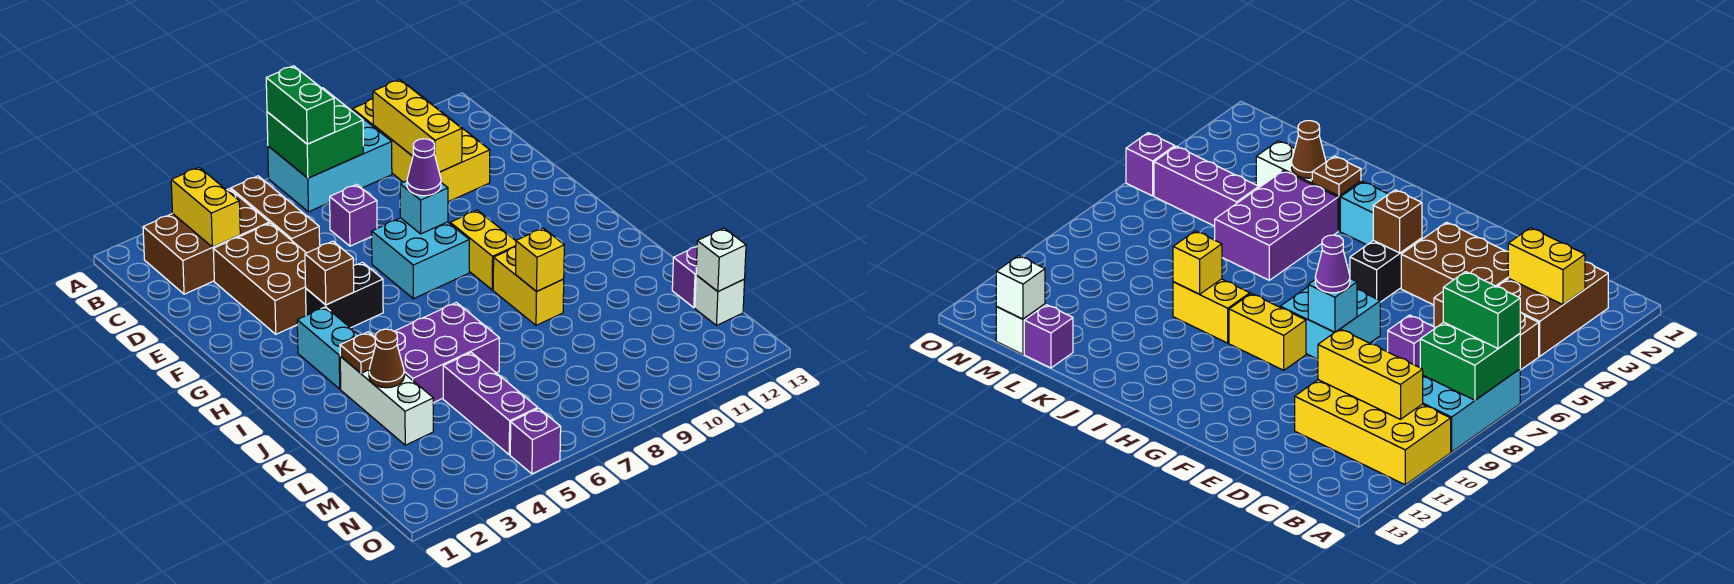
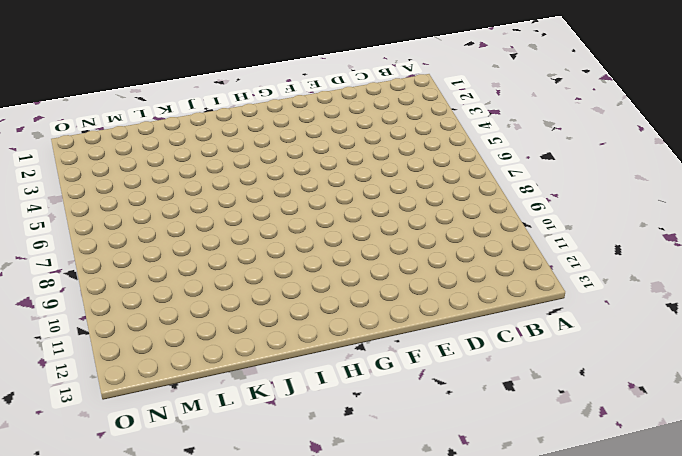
none -> cyan brick A7:B9 level 1
none -> yellow brick A10:D11 level 1
none -> brown brick B2:C4 level 1

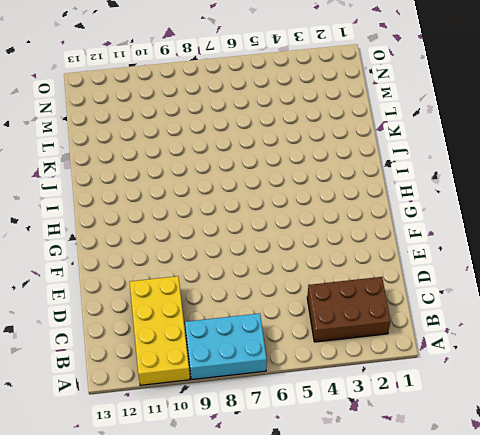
none -> brown brick B5:D5 level 1
none -> brown brick D3:F4 level 1
none -> purple brick D7 level 1

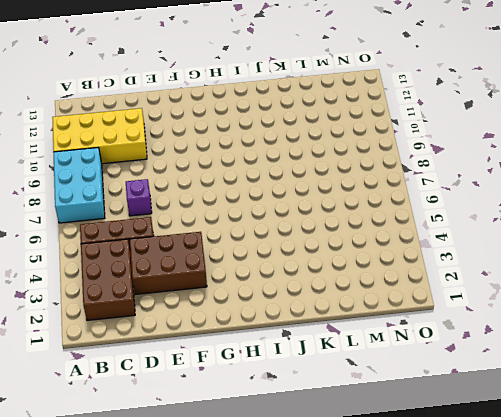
none -> cyan brick F7:G8 level 1
none -> black brick G4:G5 level 1
none -> yellow brick G9:H9 level 1

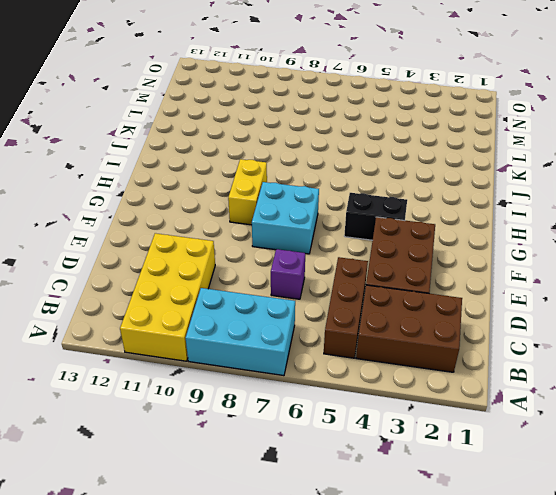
none -> cyan brick H3:I3 level 1
none -> yellow brick I9:J9 level 1
none -> white brick J3:L3 level 1

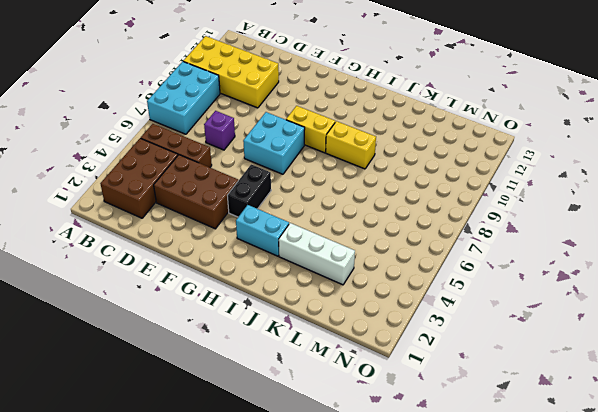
none -> purple brick J4:K6 level 1
none -> purple brick L5:N5 level 1
none -> purple brick L13 level 1

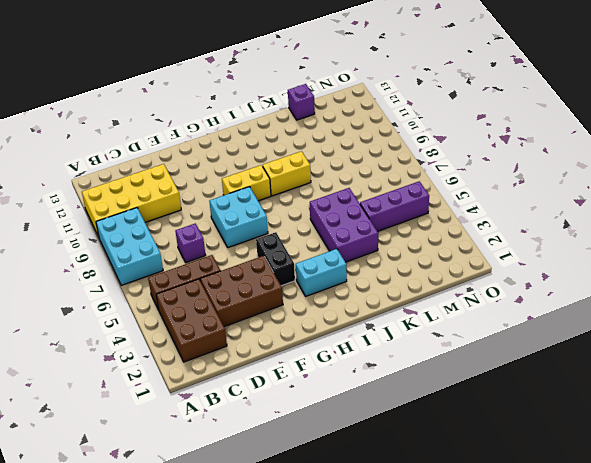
none -> white brick J3:L3 level 1
none -> white brick M13 level 1
none -> purple brick O5 level 1

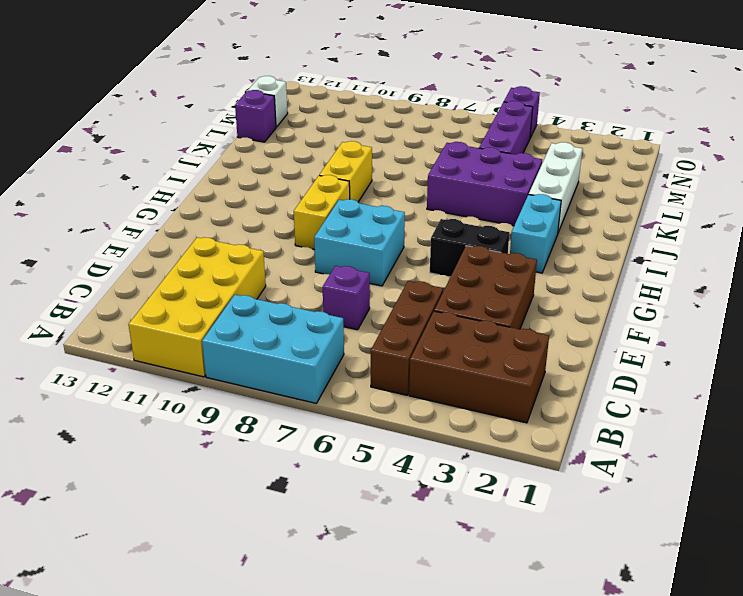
none -> green brick A7:B8 level 2
none -> yellow brick B3:C3 level 2
none -> yellow brick B10:D10 level 2

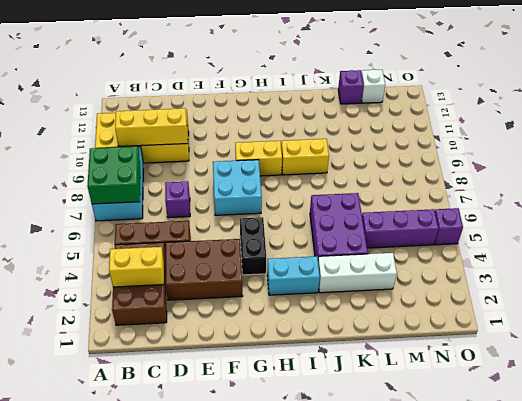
none -> cyan brick F8 level 2
none -> brown brick G4 level 2
none -> brown plate J3 level 2

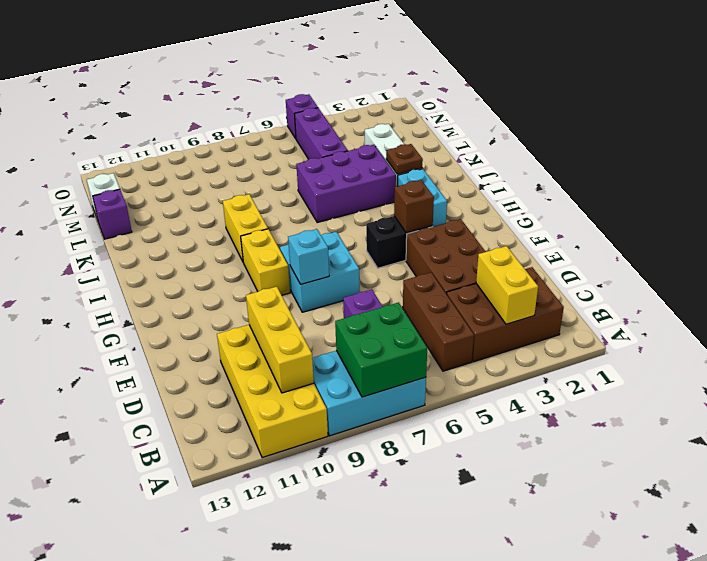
none -> yellow brick J9 level 2
none -> brown cone K3 level 2
none -> white brick M13 level 2

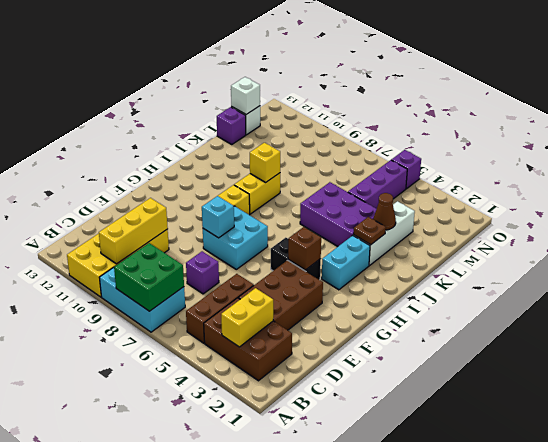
none -> green brick A7:B7 level 3
none -> purple cone F8 level 3

